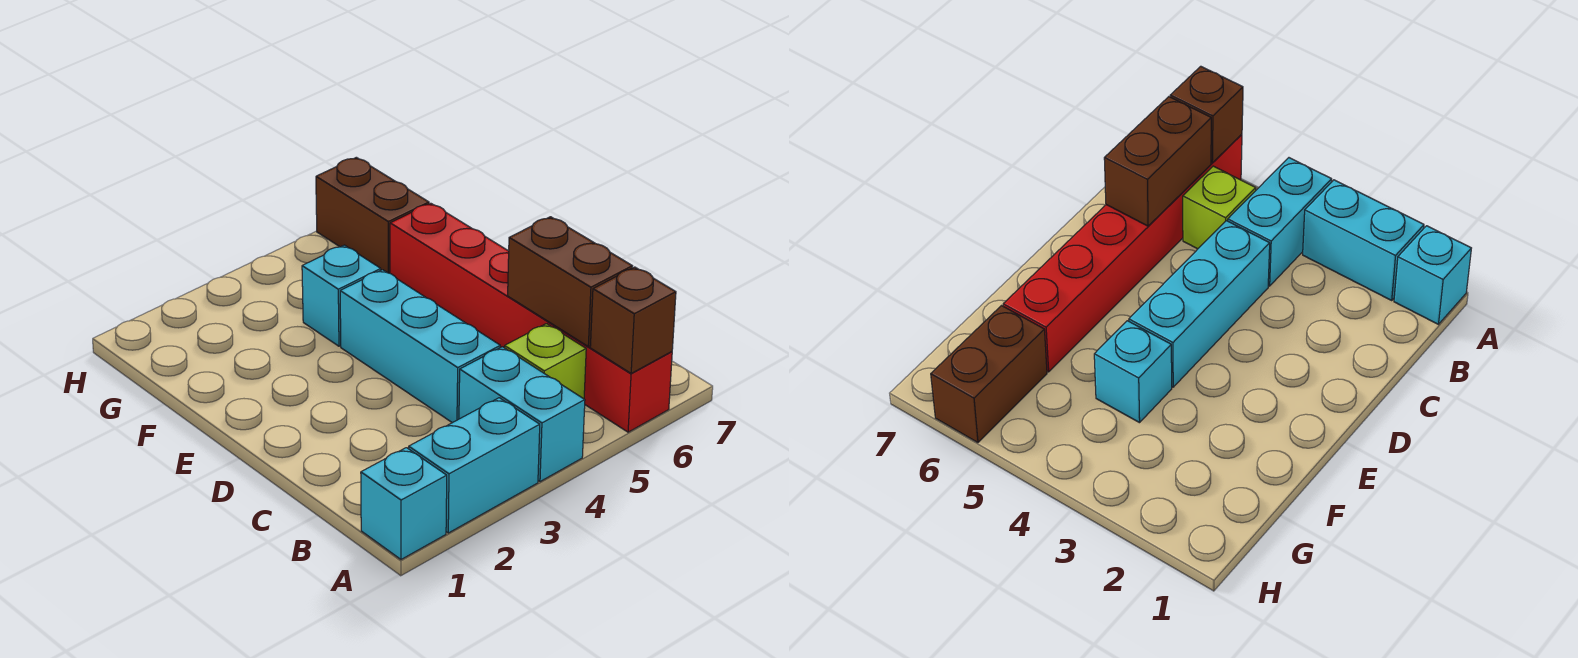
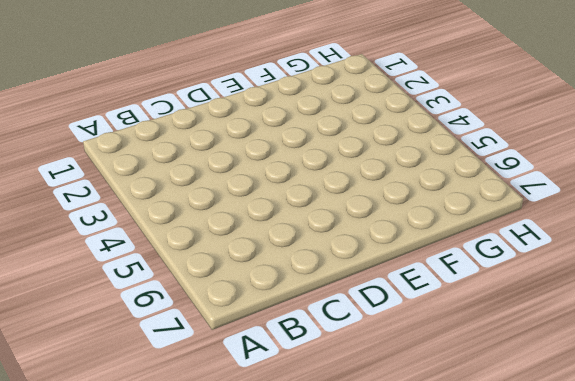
none -> cyan brick A1 level 1
none -> cyan brick A2:A3 level 1

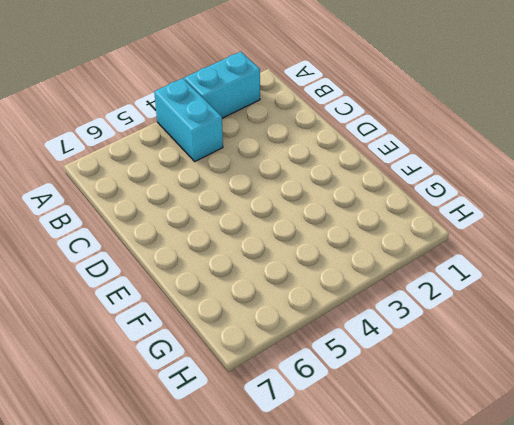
none -> cyan brick A1 level 1
none -> red brick A6:F6 level 1

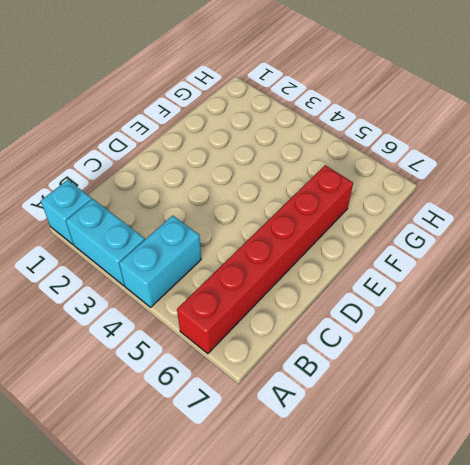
none -> lime brick B5 level 1
none -> cyan brick C4:E4 level 1

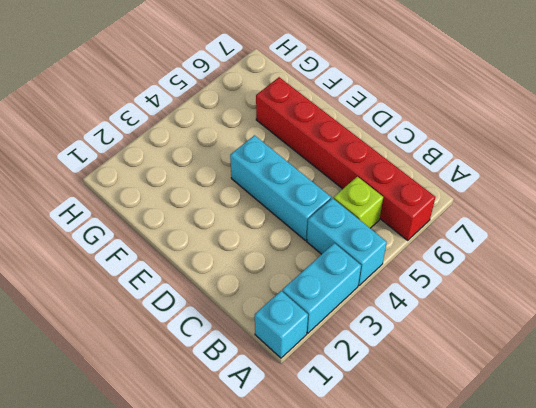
none -> cyan brick F4 level 1
none -> brown brick G6:H6 level 1

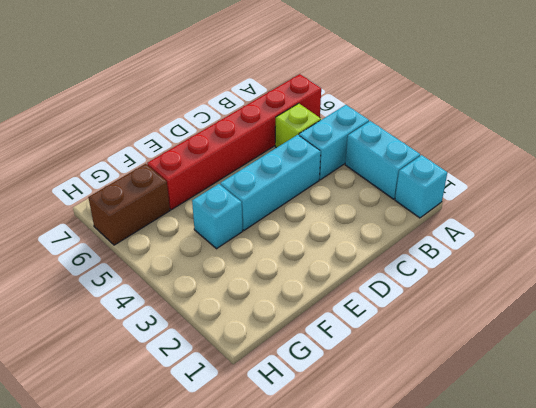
none -> brown brick A6 level 2
none -> brown brick B6:C6 level 2

